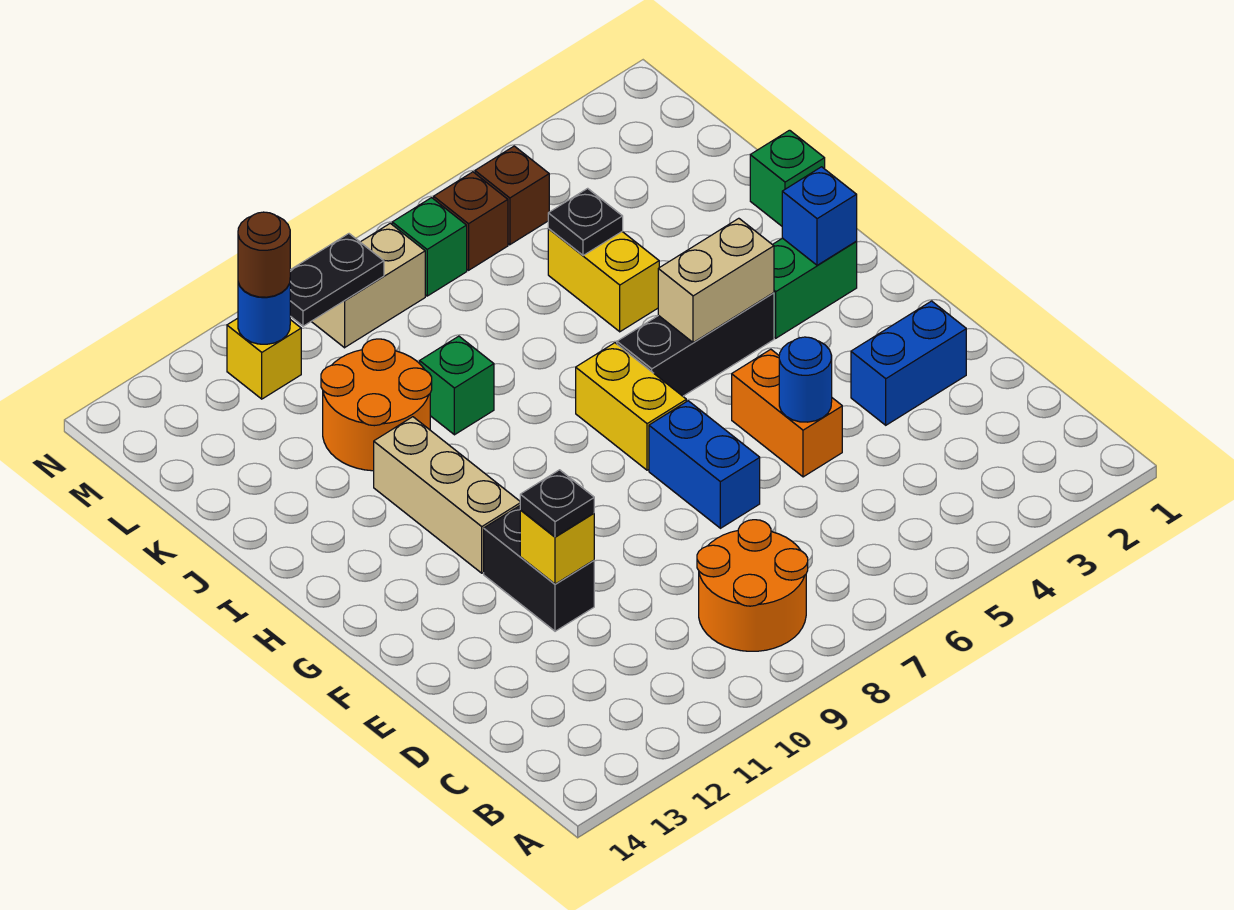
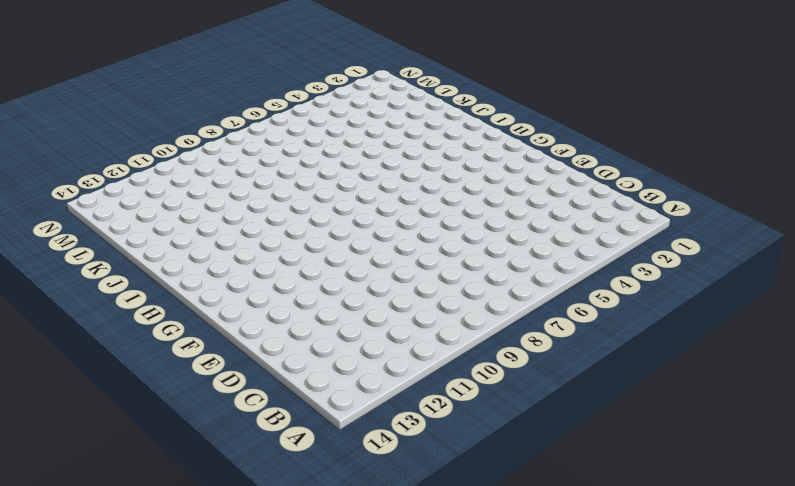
none -> orange round brick B8:C9 level 1
none -> blue brick E2:E3 level 1
none -> orange brick E5:F5 level 1

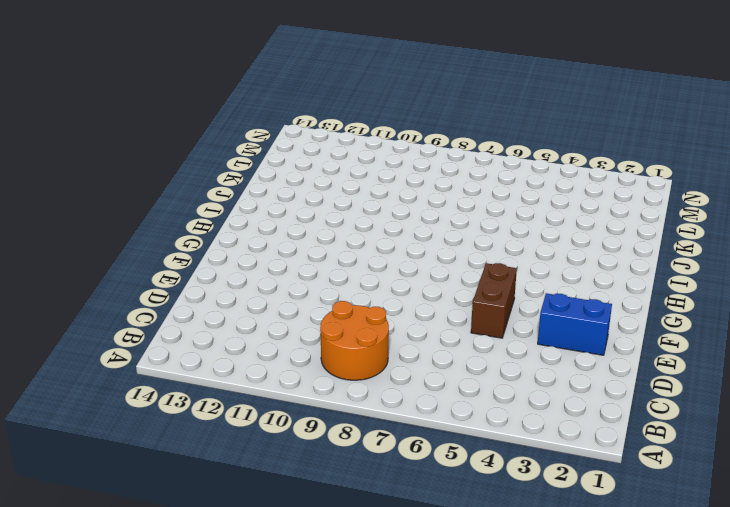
brown brick E5:F5 level 1 -> orange brick E5:F5 level 1
none -> blue brick E7:F7 level 1
none -> black brick E11:F11 level 1
none -> yellow brick G7:H7 level 1

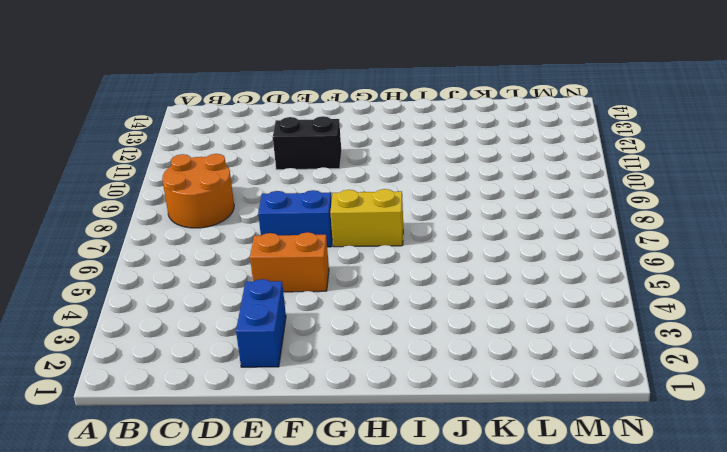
none -> tan brick G11:I11 level 1
none -> green brick H2:H3 level 1
none -> black brick H4:H6 level 1

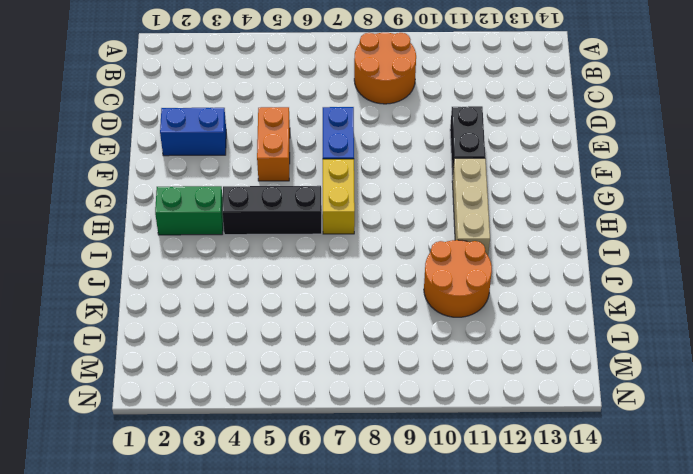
none -> green brick J1 level 1
none -> yellow brick J5:K5 level 1
none -> green brick J9 level 1

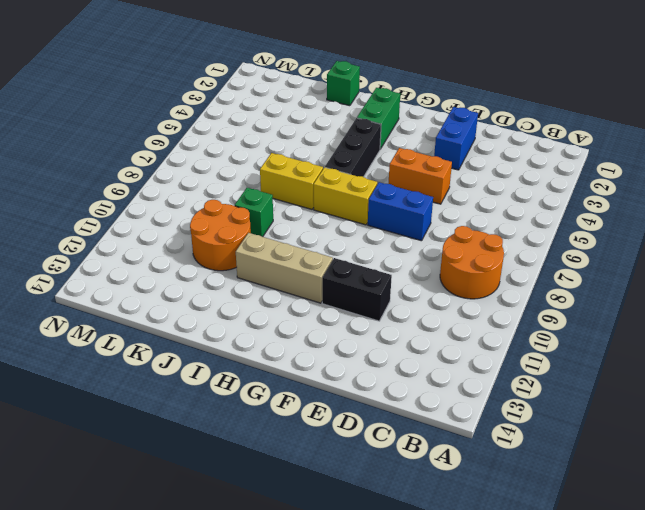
yellow brick I7:J7 level 1 -> yellow brick J5:K5 level 1
none -> brown brick M5 level 1
none -> brown brick M6 level 1
none -> green brick M7 level 1

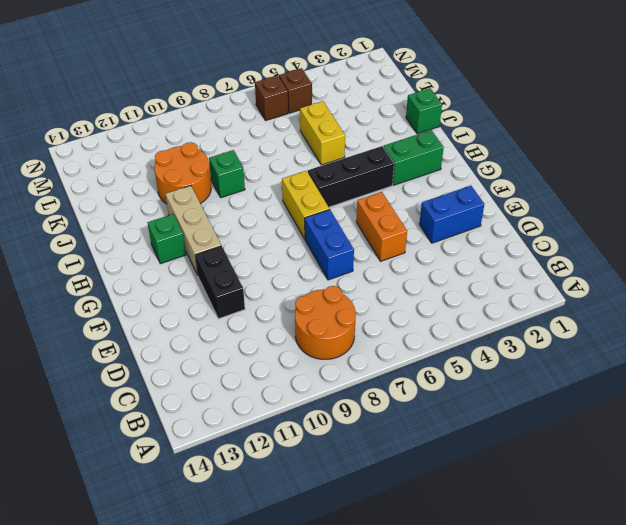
green brick H12 level 1 -> green brick M7 level 1
none -> tan brick M8:M9 level 1
none -> yellow brick M11 level 1
none -> blue round brick E5 level 2

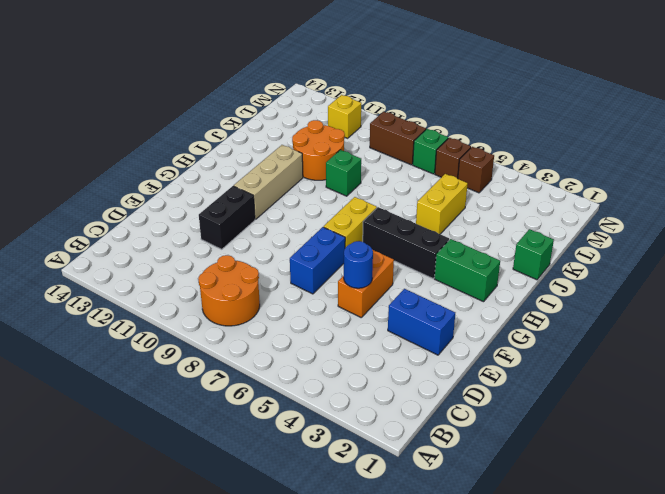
brown brick M8:M9 level 1 -> tan brick M8:M9 level 1
none -> yellow brick E11 level 2
none -> blue brick H2 level 2
none -> tan brick H4:H5 level 2

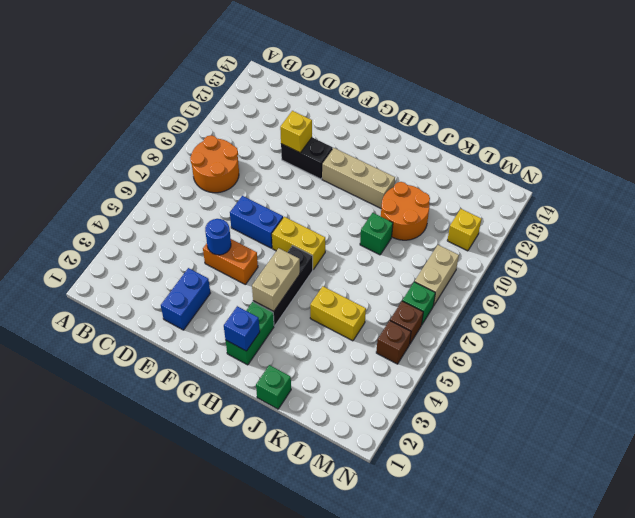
none -> black plate K5 level 2
none -> black plate M9:M10 level 2
none -> blue round brick M11 level 2

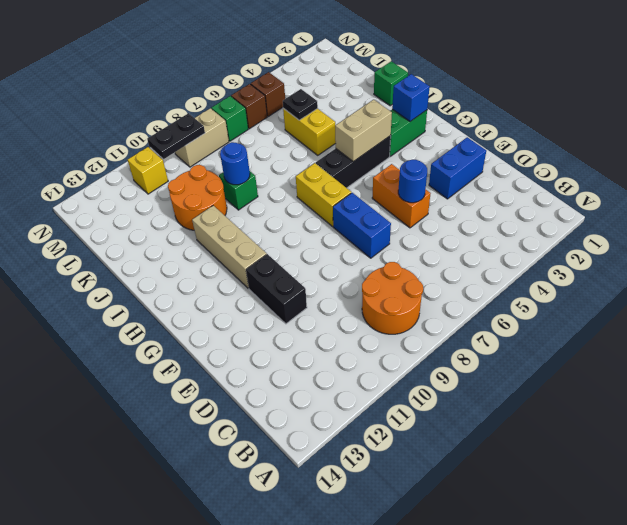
blue round brick J9 level 2 -> blue round brick M11 level 2
none -> yellow brick E11 level 2
none -> black plate E11 level 3
none -> brown round brick M11 level 3

